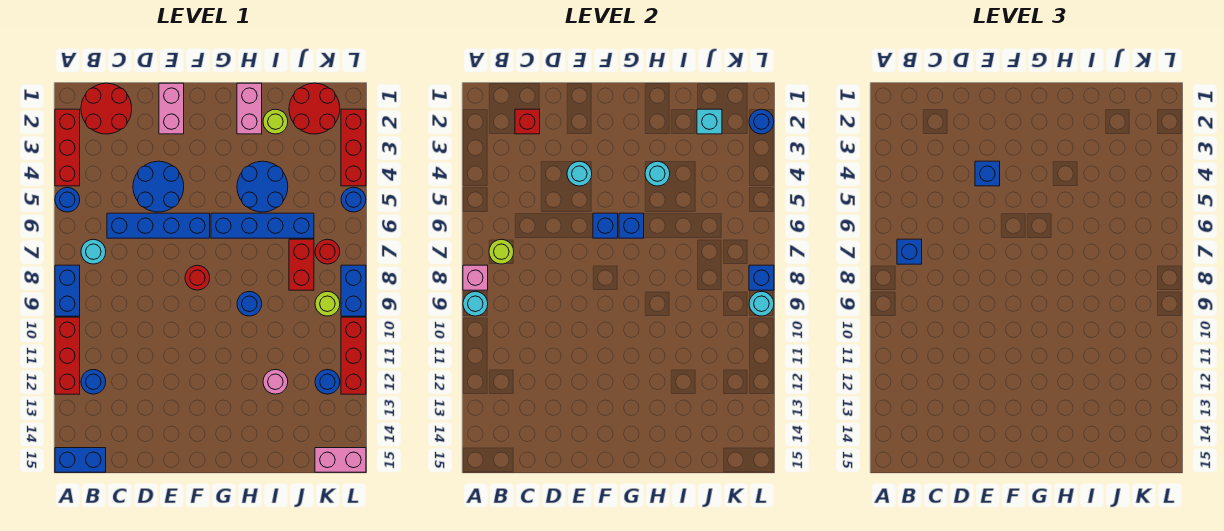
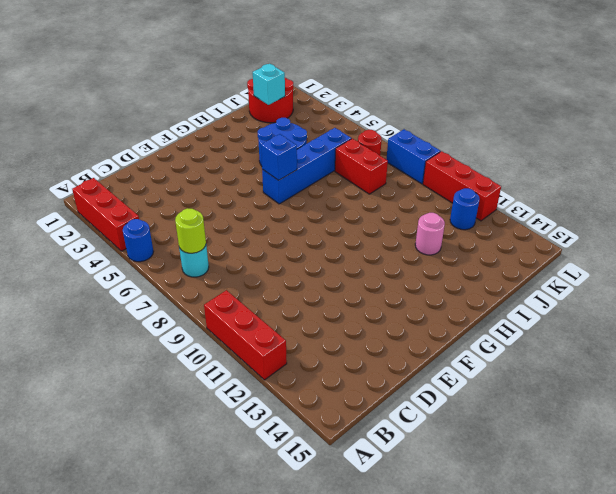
none -> blue brick A8:A9 level 1
none -> blue brick A15:B15 level 1
none -> red round brick B1:C2 level 1
none -> blue round brick B12 level 1

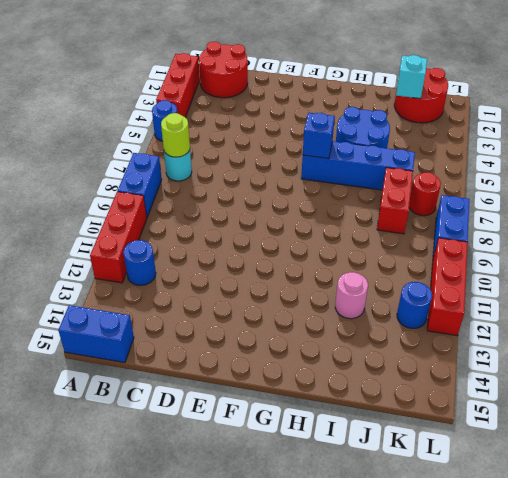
none -> blue brick C6:F6 level 1
none -> blue round brick D4:E5 level 1
none -> pink brick E1:E2 level 1
none -> red round brick F8 level 1

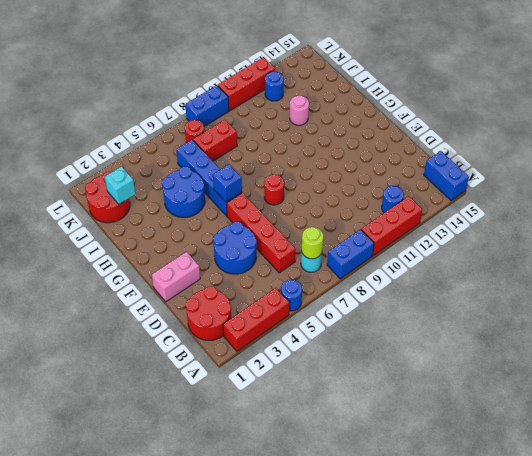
red brick C6:F6 level 1 -> blue brick C6:F6 level 1
none -> pink brick H1:H2 level 1
none -> blue round brick H9 level 1
none -> lime round brick I2 level 1
none -> lime round brick K9 level 1

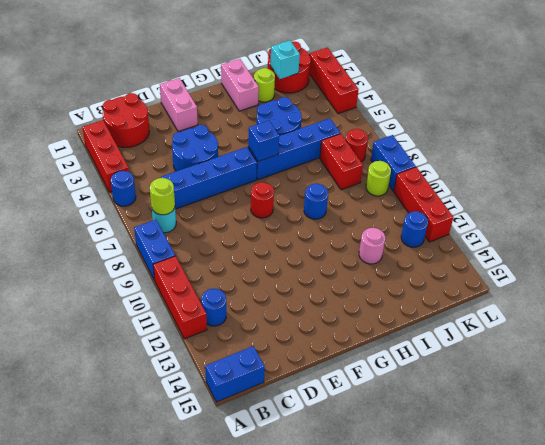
none -> pink brick K15:L15 level 1
none -> blue round brick L5 level 1
none -> pink brick A8 level 2
none -> cyan round brick A9 level 2

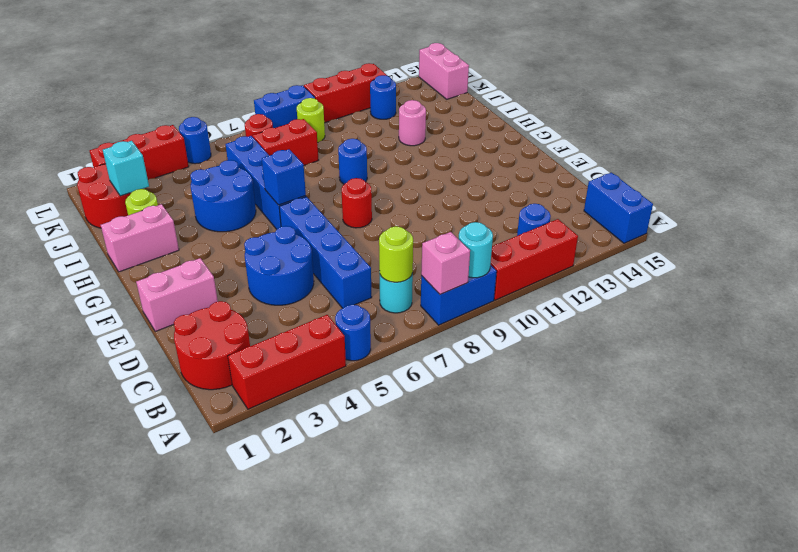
none -> red brick C2 level 2
none -> cyan round brick E4 level 2
none -> blue brick F6 level 2
none -> cyan round brick H4 level 2

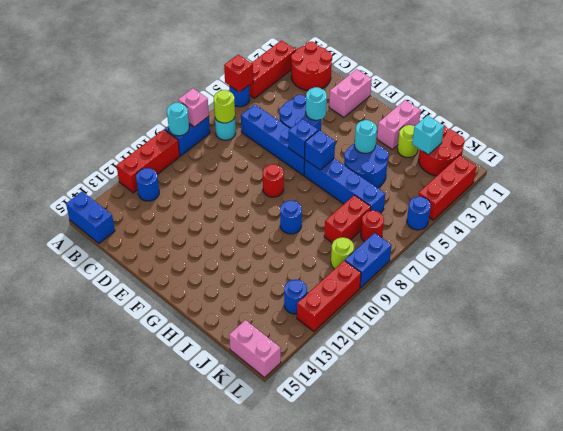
red brick A5 level 2 -> red brick C2 level 2
none -> pink round brick I12 level 1
none -> blue round brick L2 level 2
none -> blue brick L8 level 2
none -> cyan round brick L9 level 2

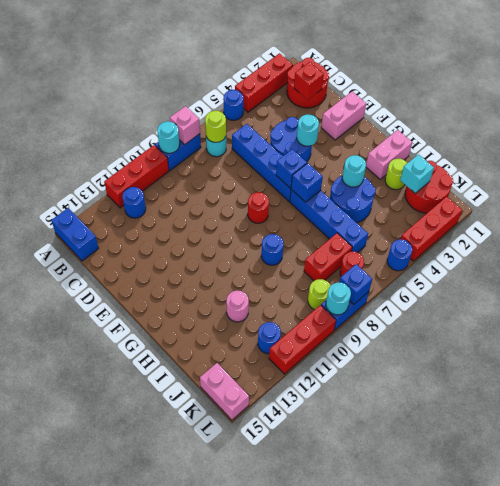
none -> blue round brick L2 level 2
none -> blue brick B7 level 3
none -> blue brick E4 level 3

